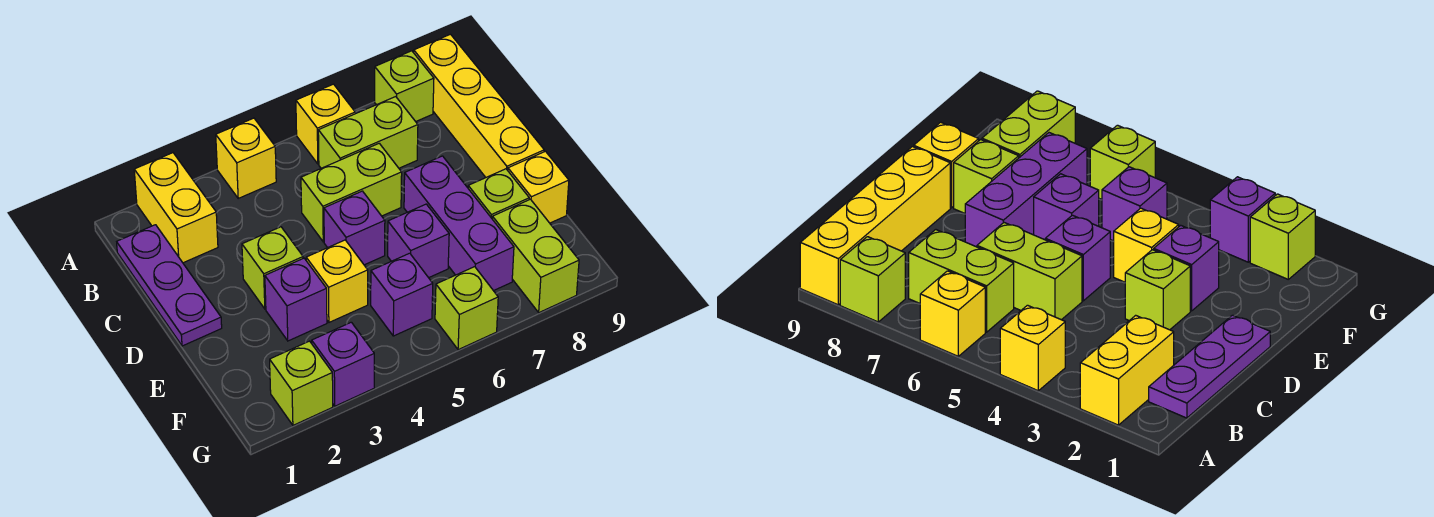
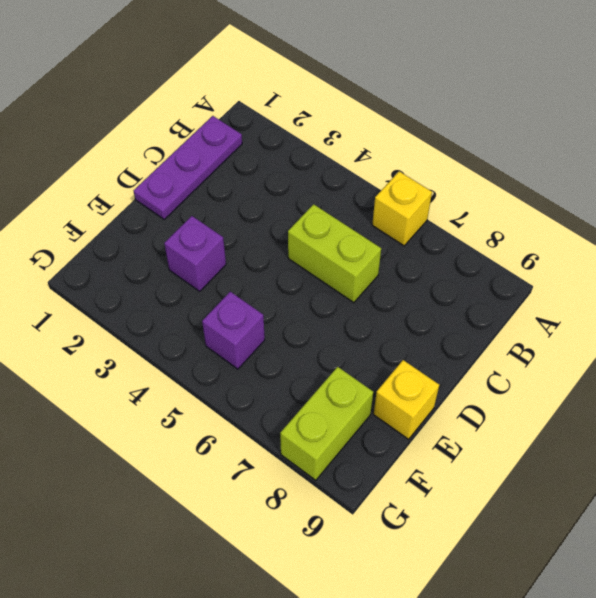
none -> yellow brick A2:B2 level 1
none -> yellow brick A4 level 1
none -> lime brick A8 level 1

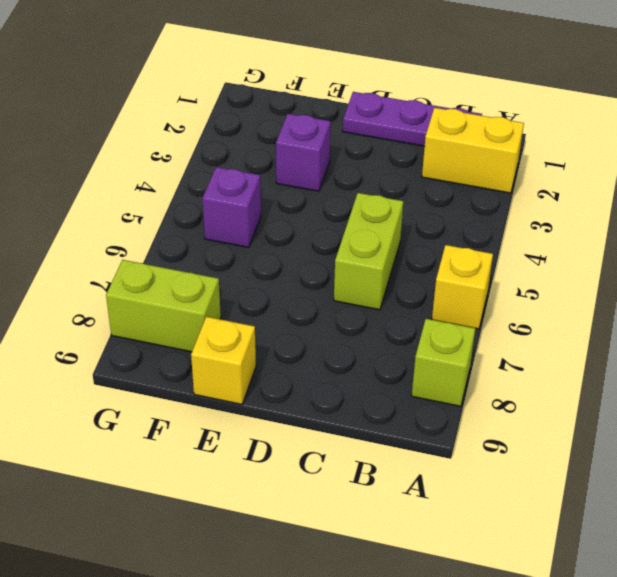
none -> yellow brick A4 level 1
none -> yellow brick A9:D9 level 1
none -> lime brick B6:B7 level 1

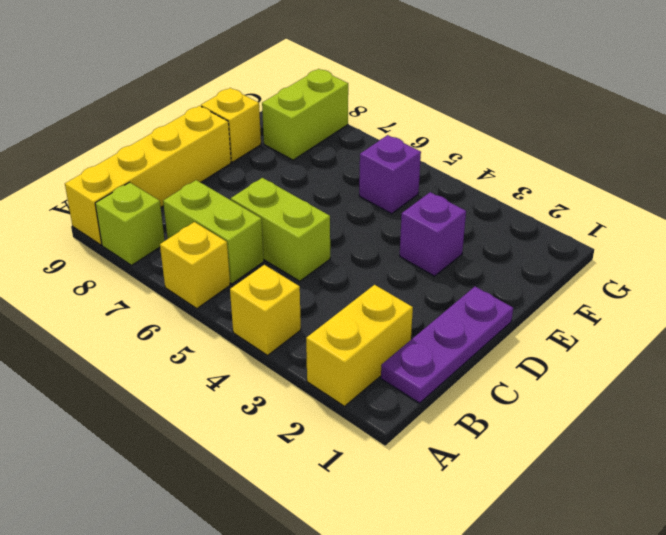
none -> lime brick D3 level 1
none -> purple brick D5 level 1
none -> purple brick D7:F7 level 1

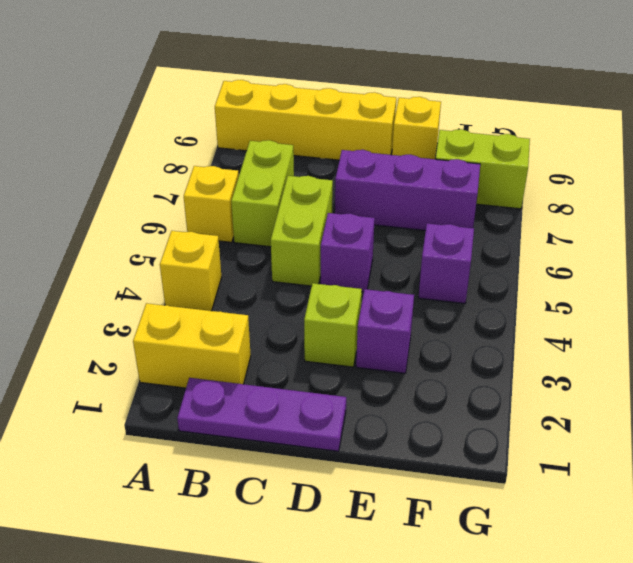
none -> lime brick A8 level 1
none -> yellow brick E4 level 1
none -> purple brick E6 level 1

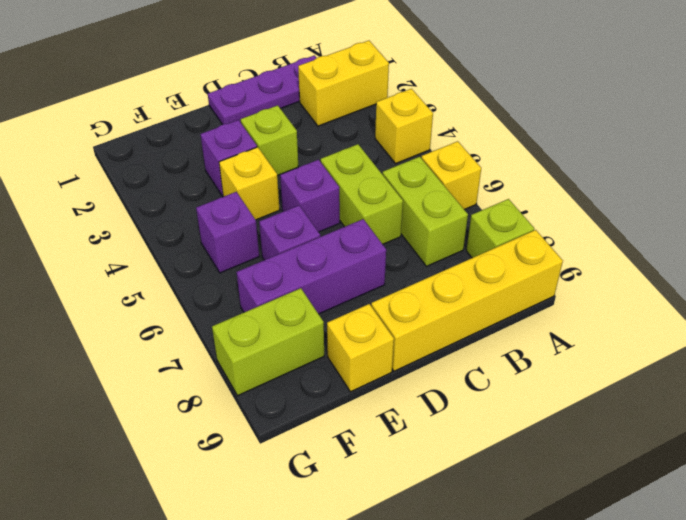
none -> lime brick E8 level 1
none -> lime brick G2 level 1
none -> purple brick G3 level 1

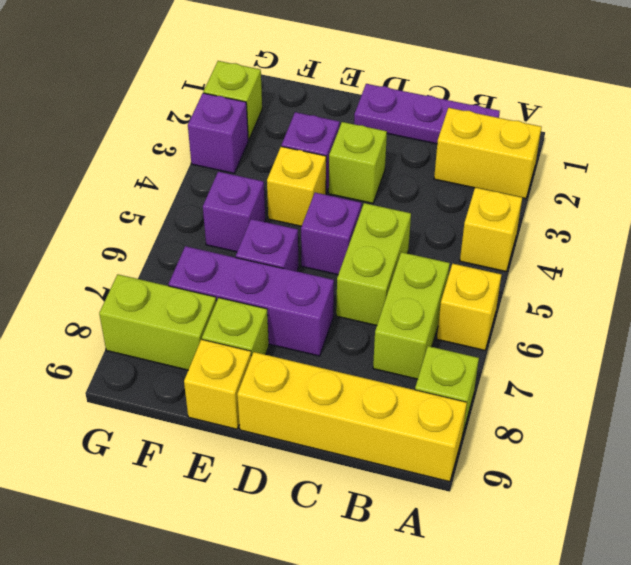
none -> lime brick G6 level 1

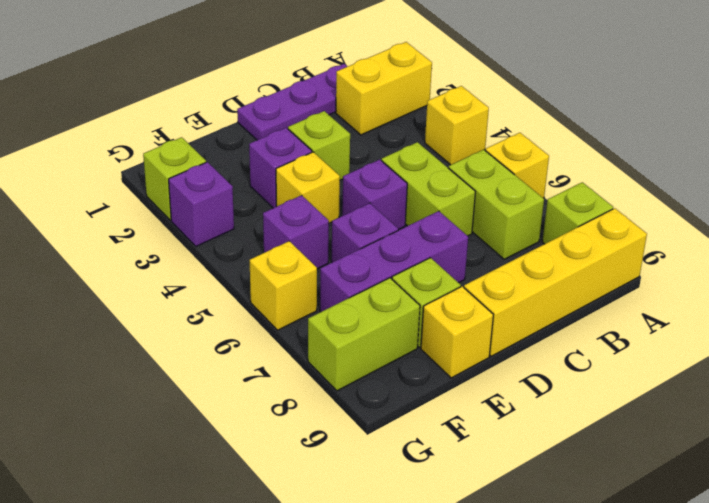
yellow brick G6 level 1 -> lime brick G6 level 1

